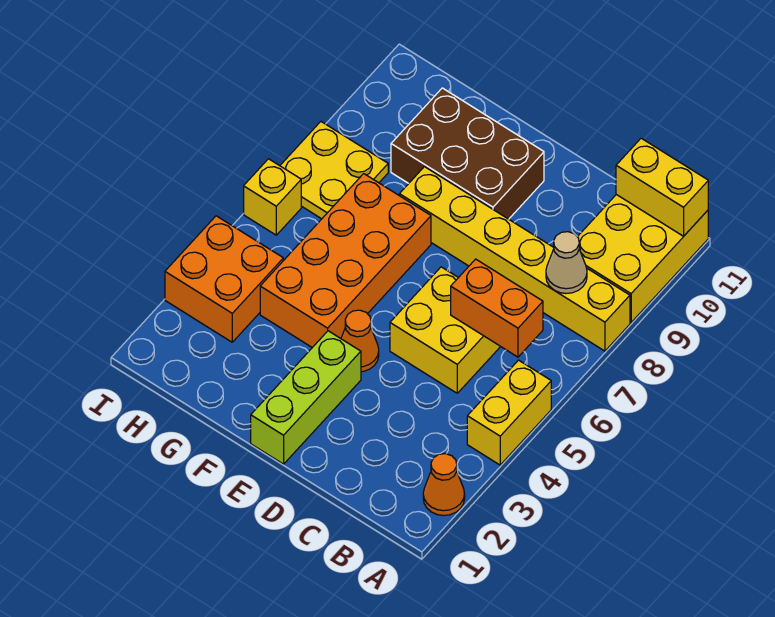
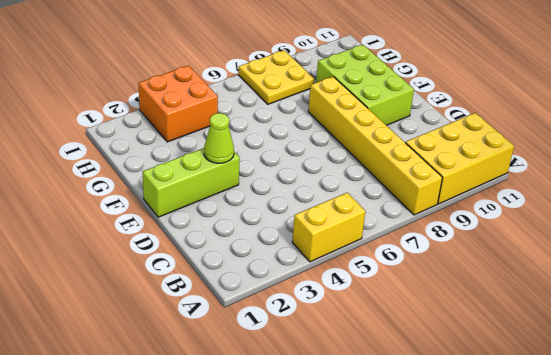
lime cone E3 level 2 -> none
lime brick E9:G10 level 1 -> brown brick E9:G10 level 1
none -> orange cone A2 level 1
none -> yellow brick C5:D6 level 1
none -> orange cone E4 level 1

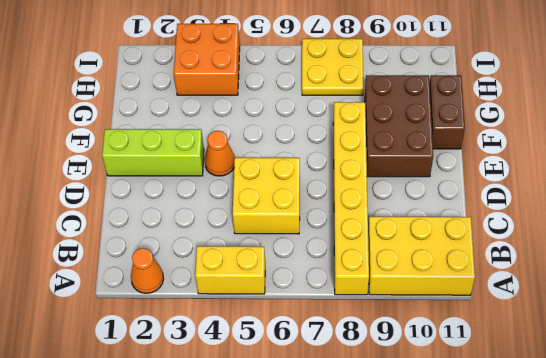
brown brick F11:G11 level 1 -> none
none -> orange brick F4:G7 level 1
none -> yellow brick I6 level 1
none -> yellow brick A11:B11 level 2

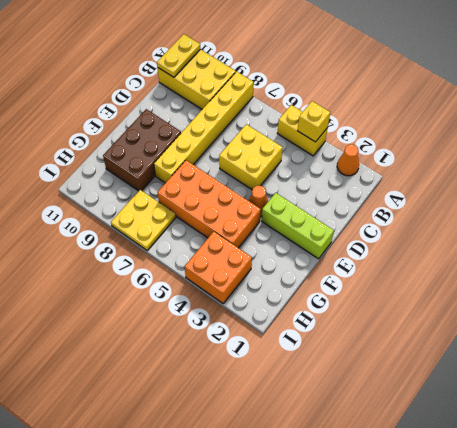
yellow brick A4 level 2 -> yellow brick I6 level 1
yellow plate A11:B11 level 2 -> yellow brick A11:B11 level 2
none -> orange brick B6:C6 level 2
none -> tan cone B8 level 2

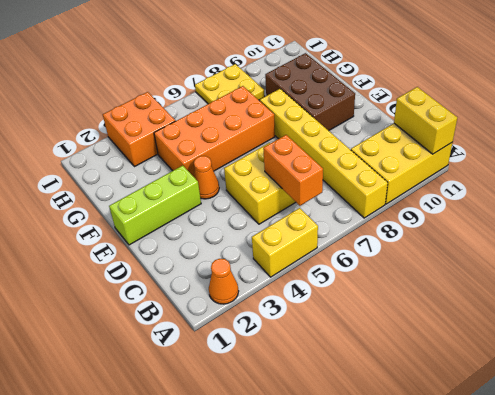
none -> yellow brick I6 level 1
none -> tan cone B8 level 2

